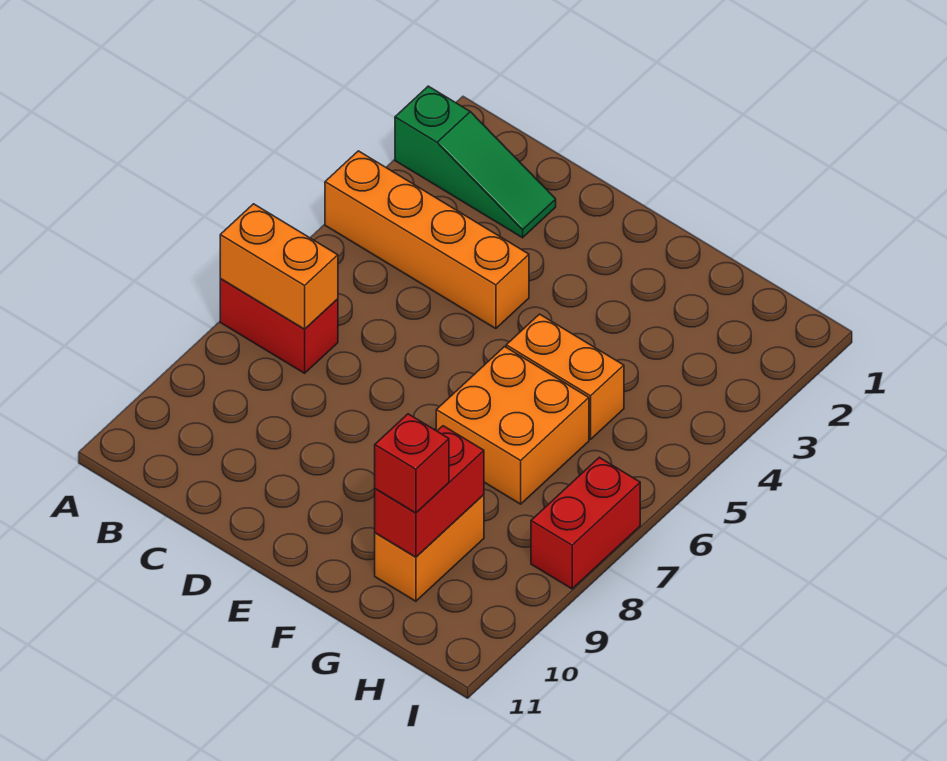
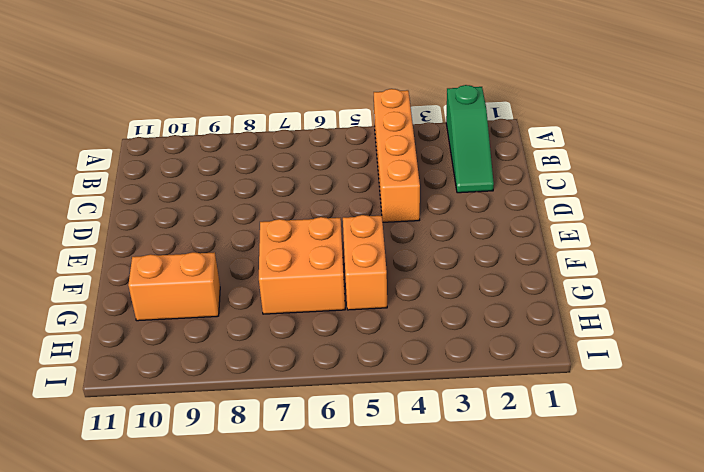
none -> red brick A7:B7 level 1
none -> red brick I7:I8 level 1

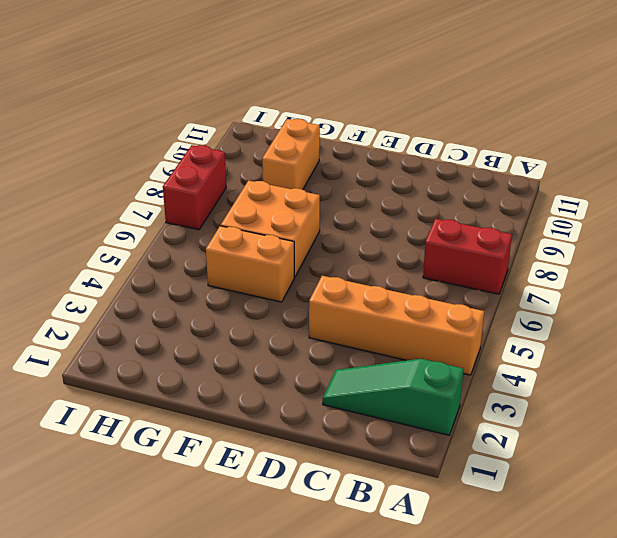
none -> orange brick A7:B7 level 2
none -> red brick G9:G10 level 2

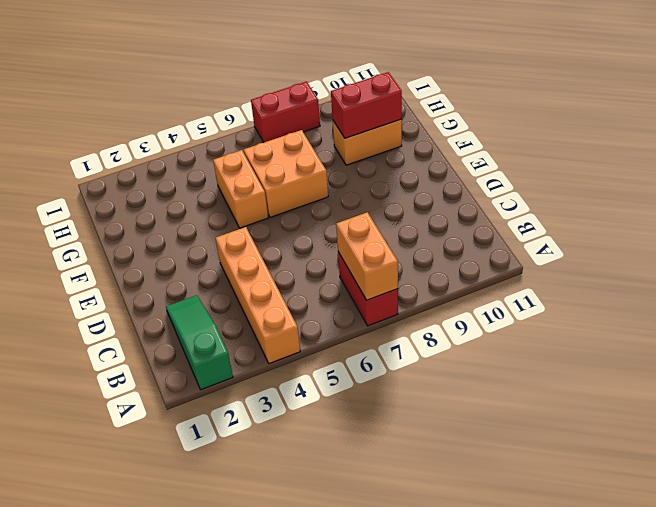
none -> red brick G10 level 3

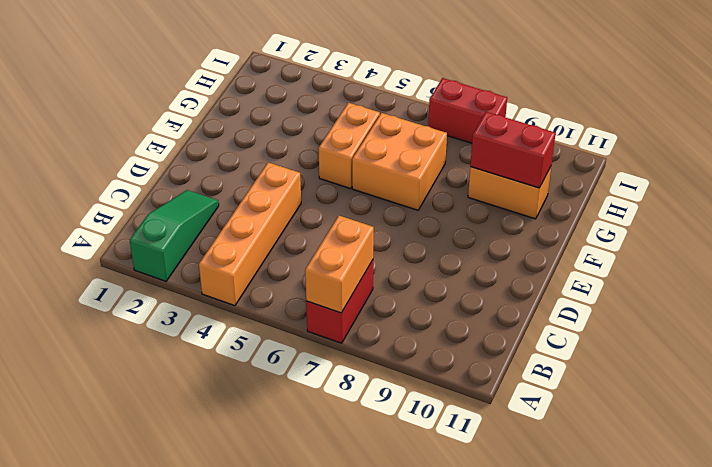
none -> red brick G10 level 3

